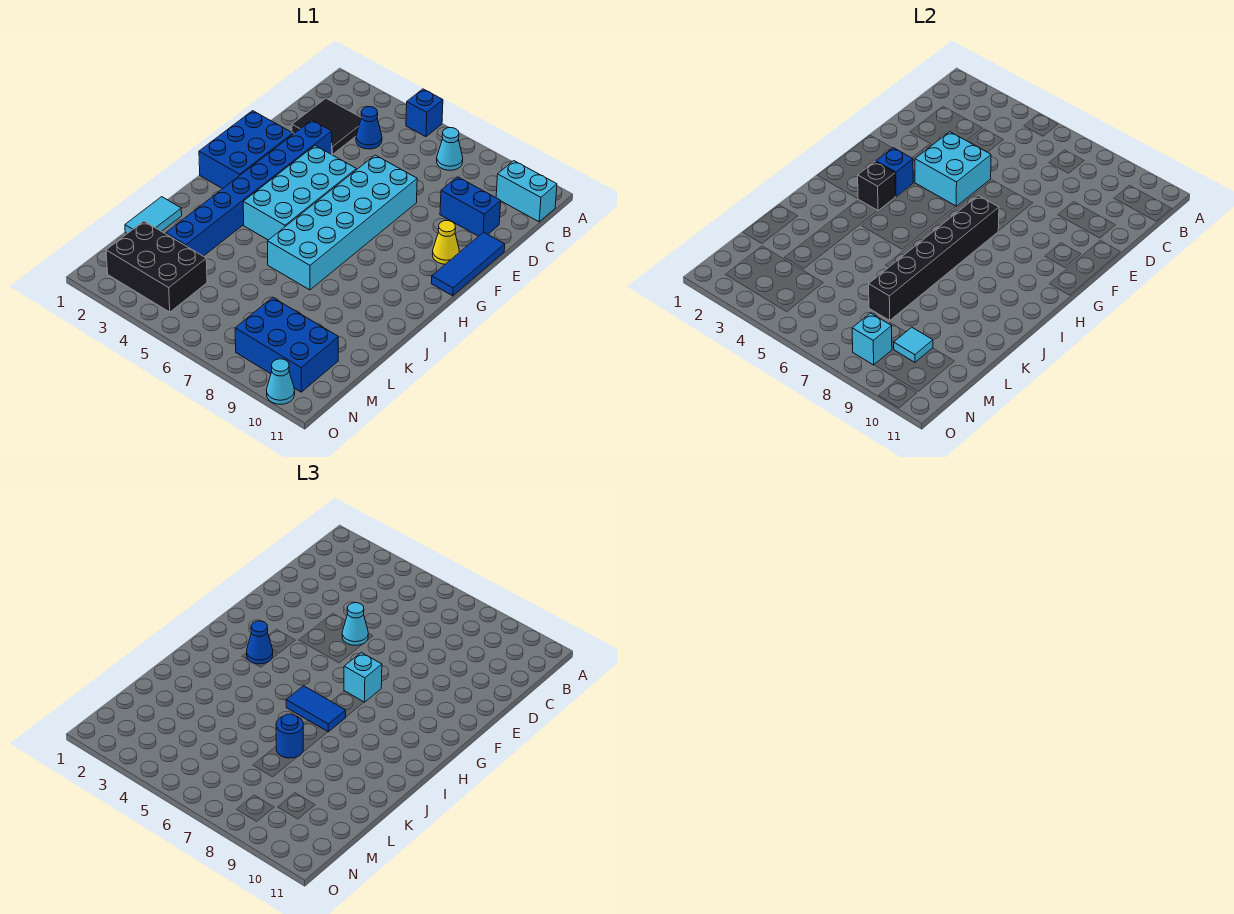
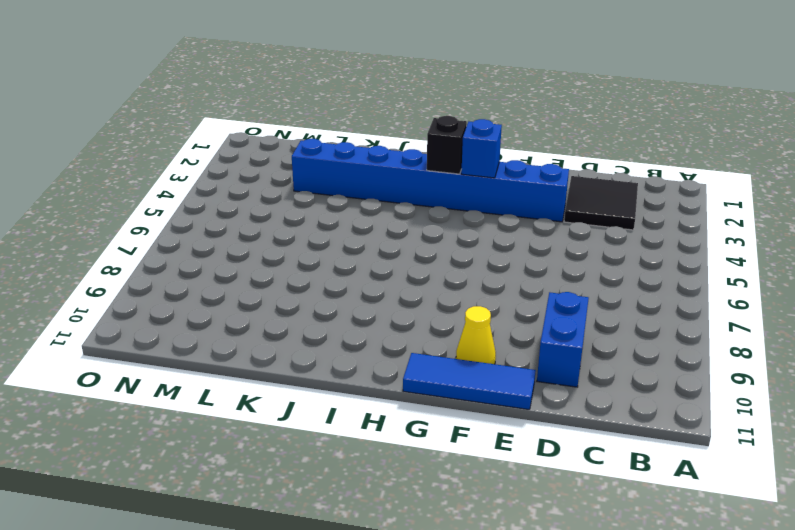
none -> blue brick A5 level 1
none -> cyan cone B7 level 1
none -> cyan brick B10:B11 level 1

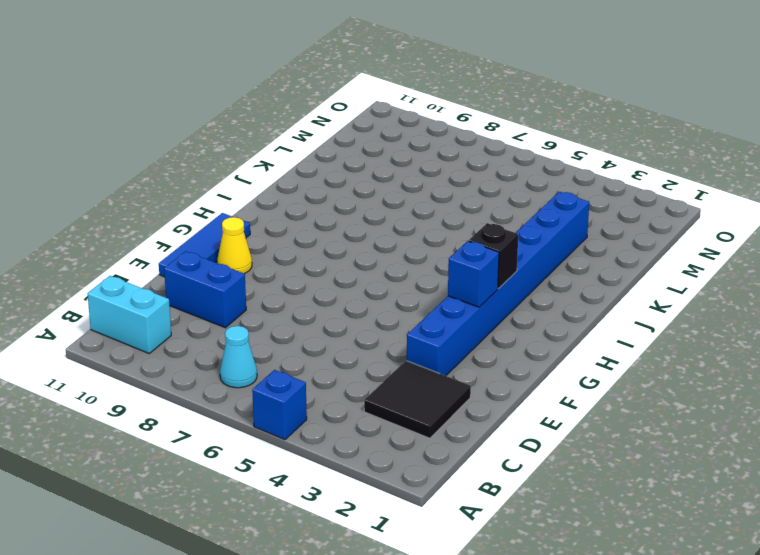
none -> blue cone C4 level 1
none -> cyan brick E6:J7 level 1
none -> blue brick F1:H2 level 1

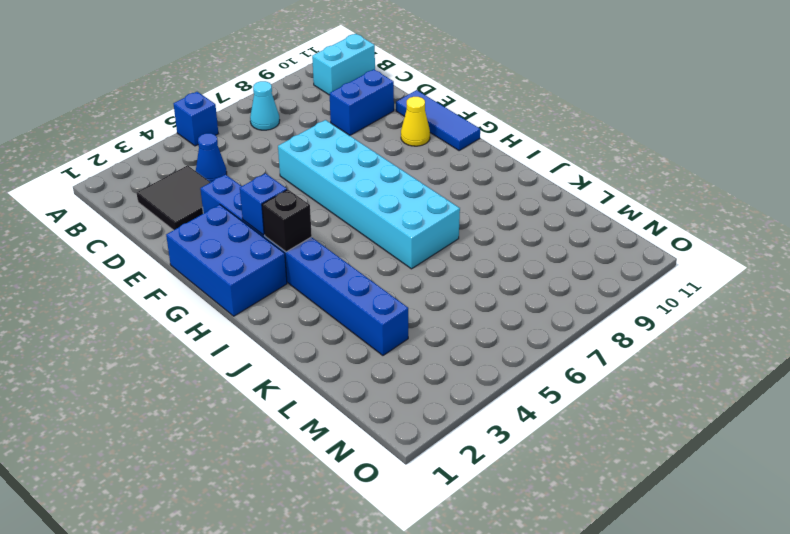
none -> cyan brick F4:I5 level 1
none -> cyan tile K1:L1 level 1
none -> black brick M2:N4 level 1

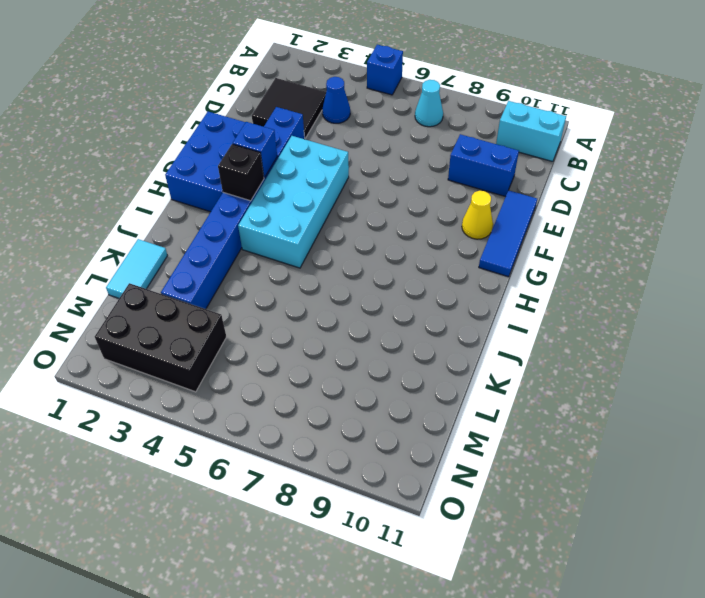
none -> cyan brick E6:J7 level 1
none -> blue brick M8:N10 level 1
none -> cyan cone O10 level 1

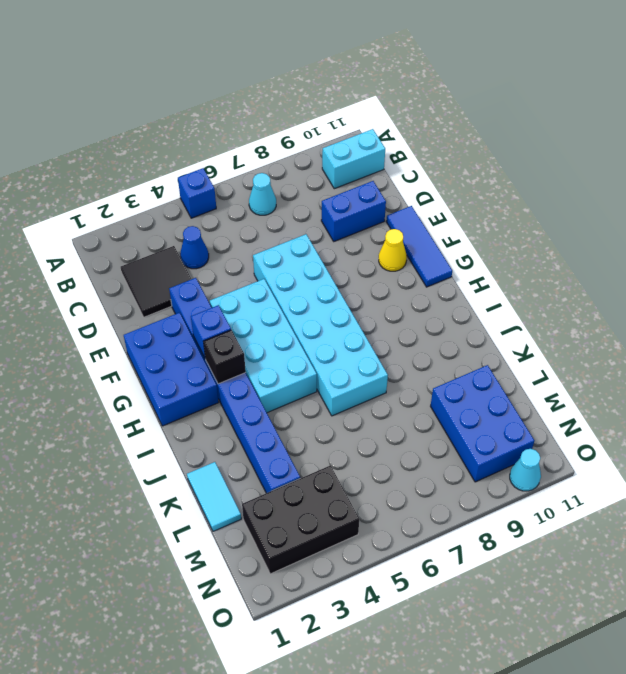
blue brick L9:N10 level 1 -> blue brick M8:N10 level 1
none -> cyan brick E4:F5 level 2
none -> black brick G7:L7 level 2
none -> cyan tile M9 level 2

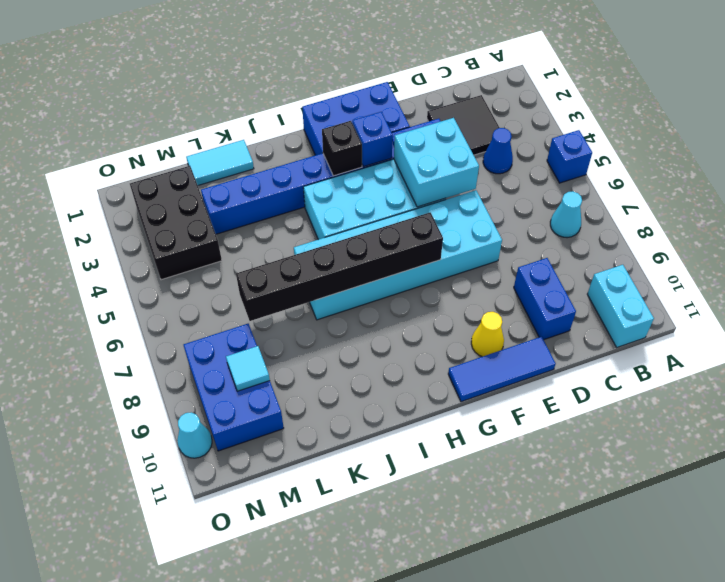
none -> cyan brick N8 level 2
none -> cyan cone E5 level 3
none -> cyan brick G7 level 3

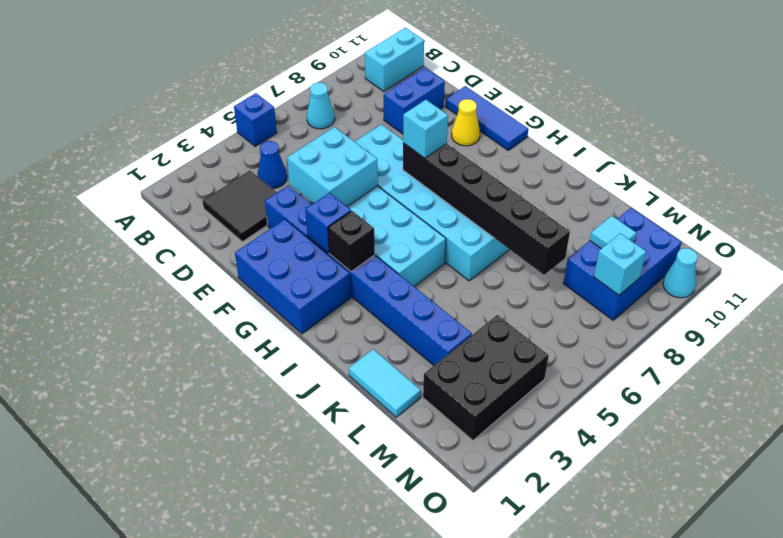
none -> cyan cone E5 level 3
none -> blue cone H3 level 3
none -> blue tile I6:I7 level 3

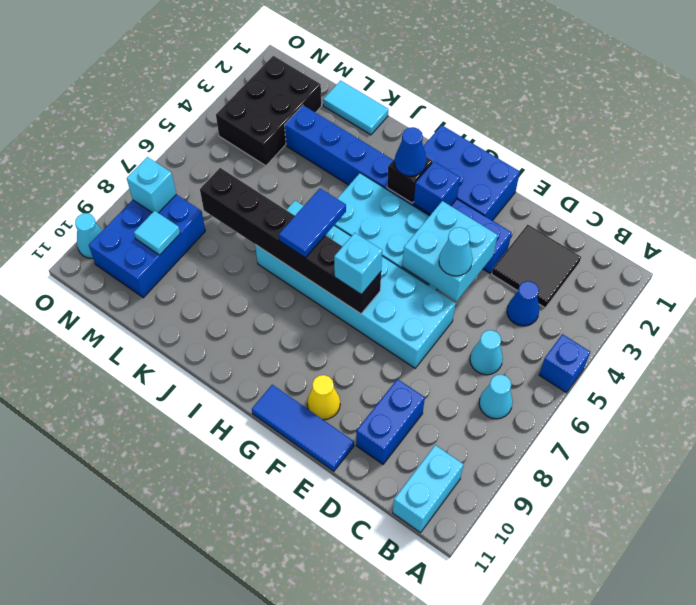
cyan cone C6 level 1 -> none
none -> blue round brick K7 level 3

